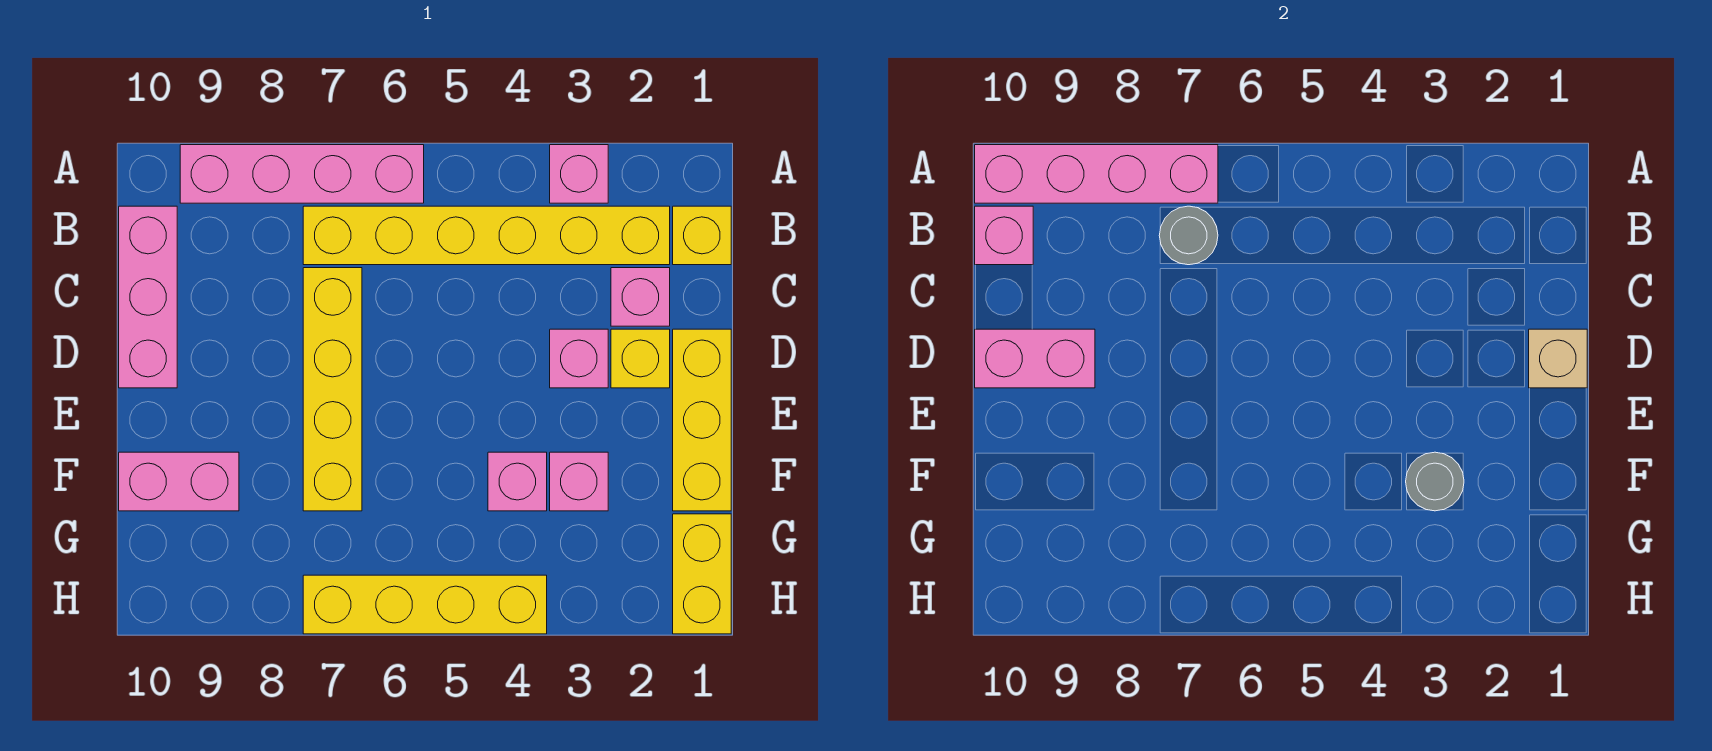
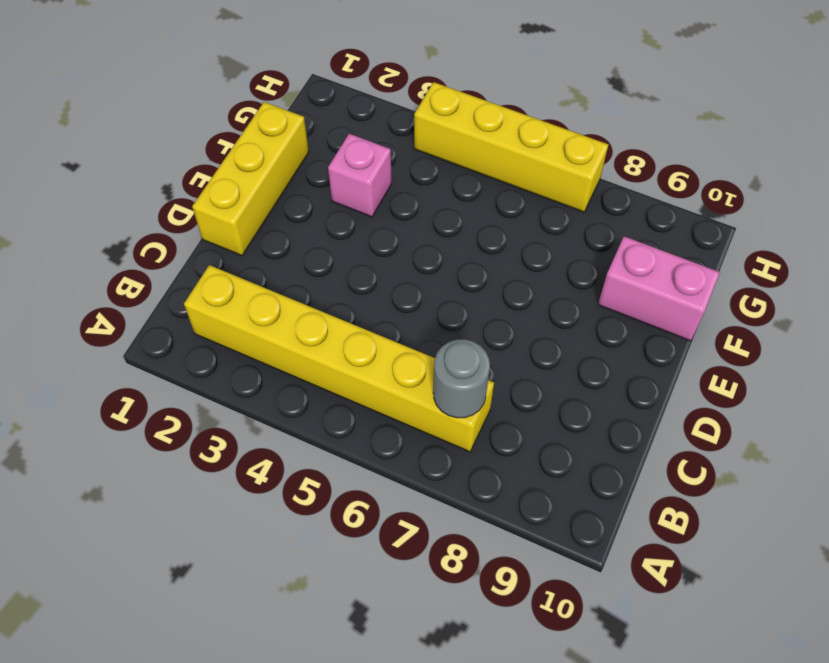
none -> pink brick A3 level 1
none -> pink brick A6:A9 level 1
none -> yellow brick B1 level 1

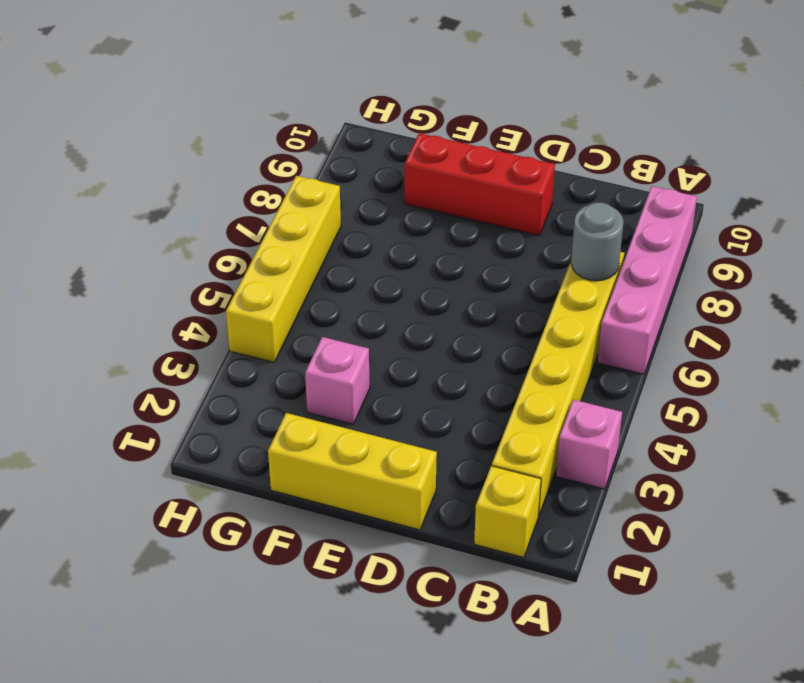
red brick D9:F9 level 1 -> pink brick F9:F10 level 1
none -> pink brick B10:D10 level 1
none -> pink brick C2 level 1
none -> yellow brick C7:F7 level 1

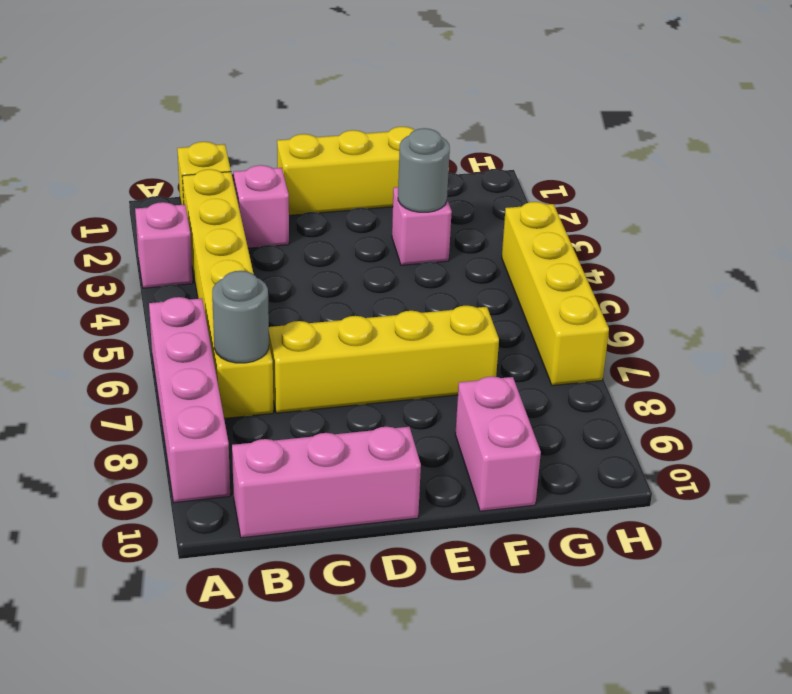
none -> yellow brick D2 level 1
none -> pink brick D3 level 1
none -> pink brick F4 level 1

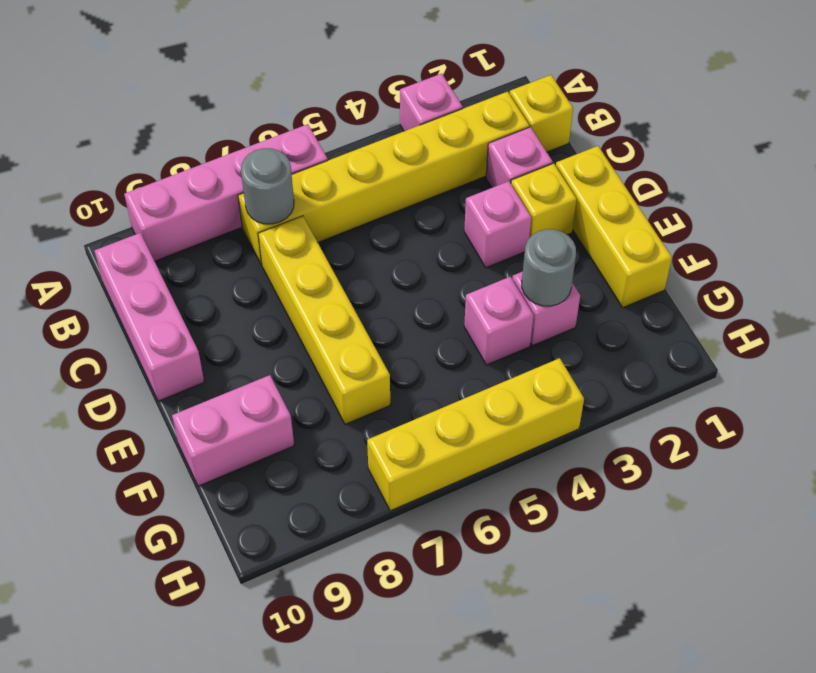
none -> yellow brick G1:H1 level 1
none -> pink brick A7:A10 level 2
none -> pink brick B10 level 2

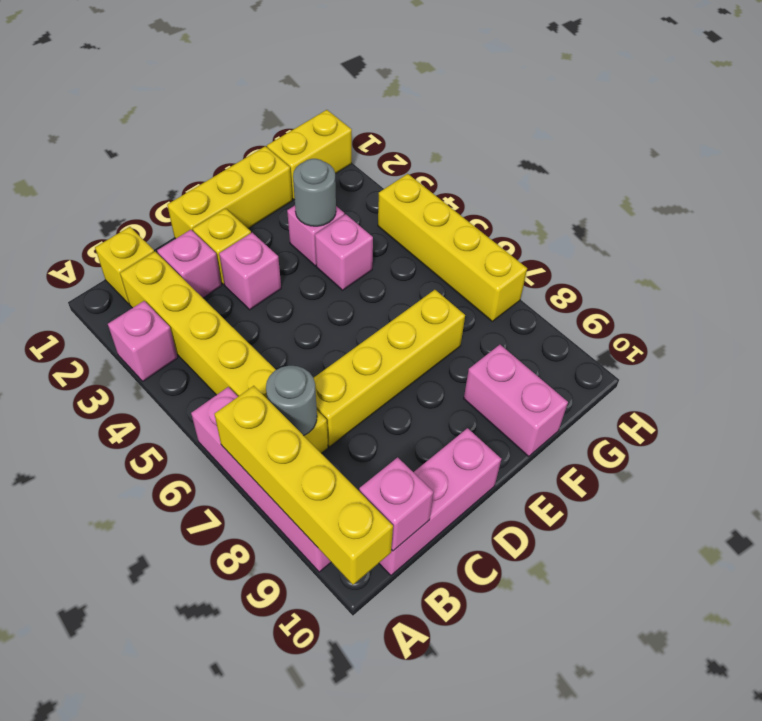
yellow brick A7:A10 level 2 -> pink brick A7:A10 level 2
none -> tan brick D1 level 2
none -> pink brick D9:D10 level 2

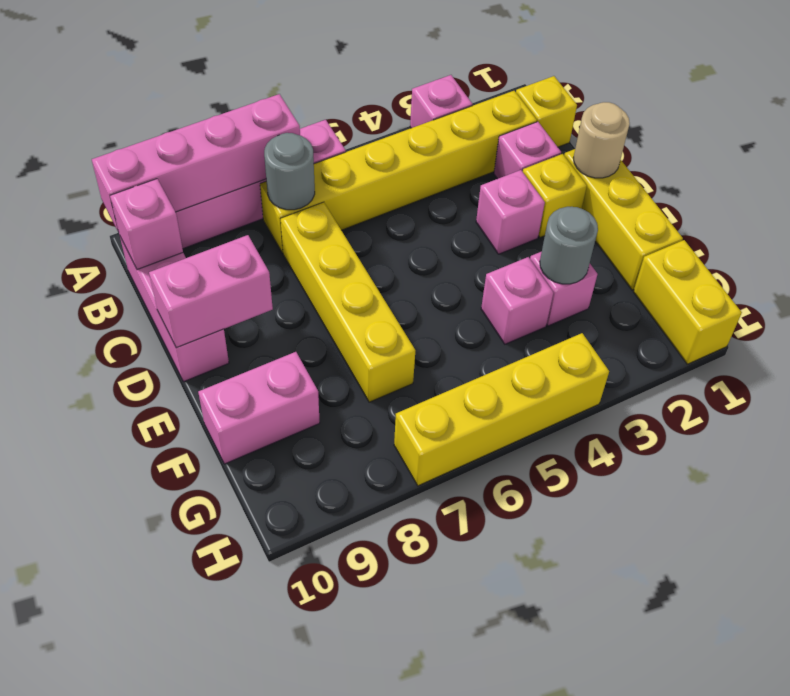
tan round brick D1 level 2 -> tan brick D1 level 2

